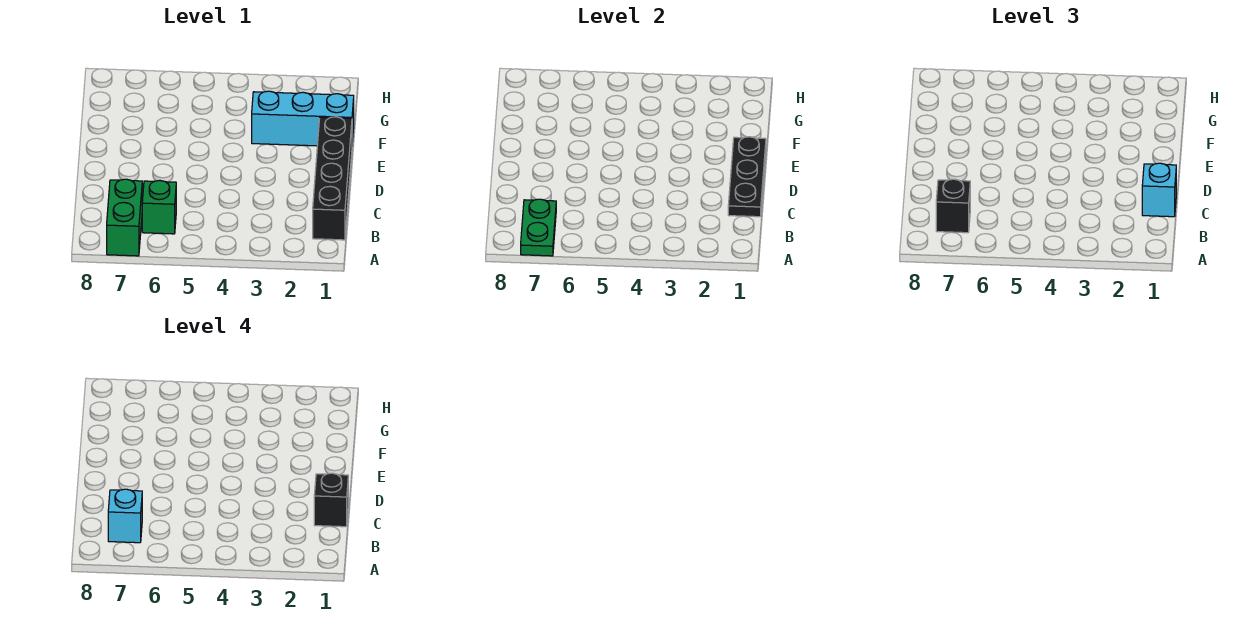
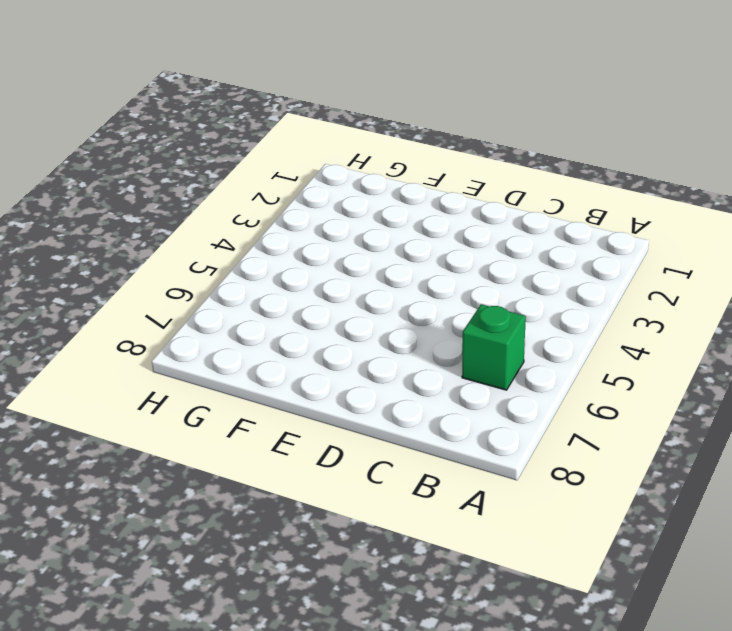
none -> green brick A7:B7 level 1
none -> black brick B1:E1 level 1

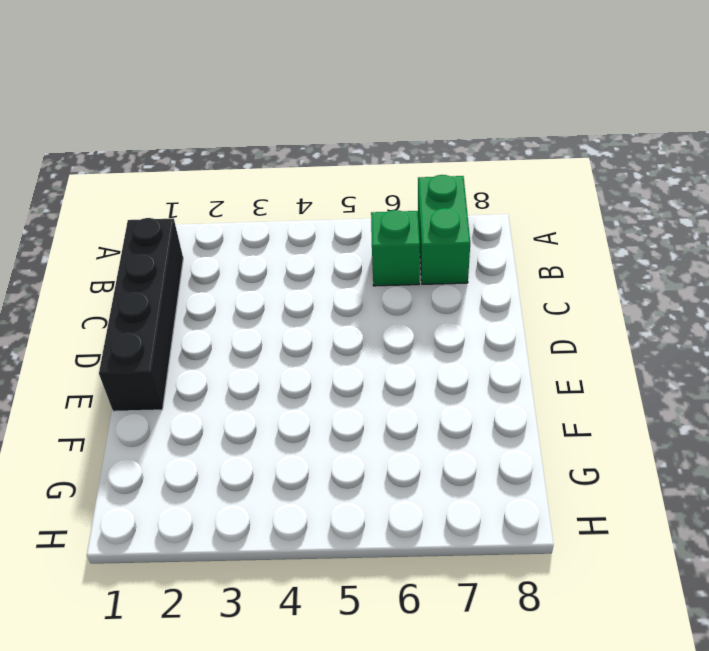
none -> cyan brick F1:F3 level 1
none -> green plate A7:B7 level 2

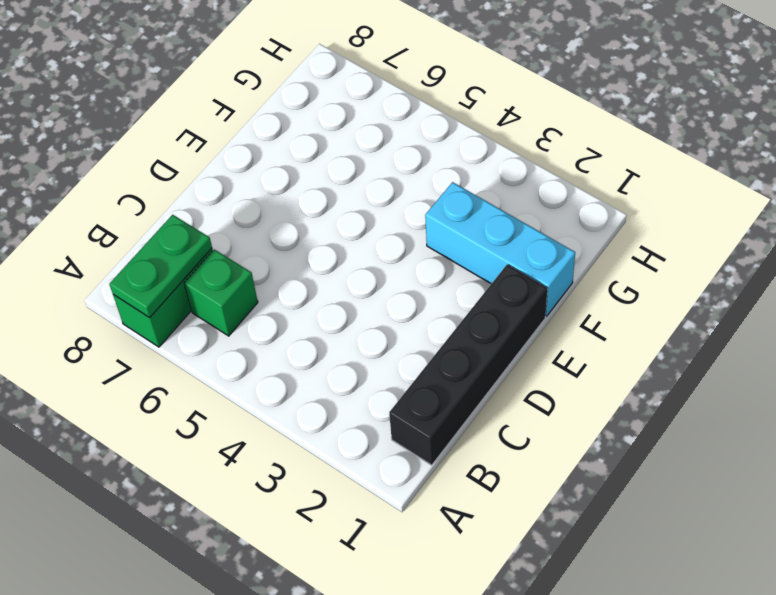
none -> black plate C1:E1 level 2
none -> black brick B7 level 3

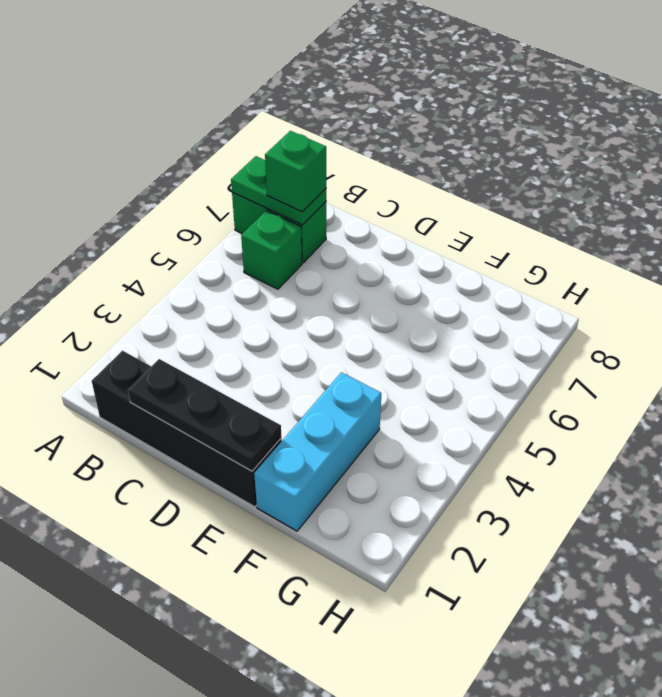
green brick B7 level 3 -> black brick B7 level 3
none -> cyan brick C1 level 3
none -> cyan brick B7 level 4

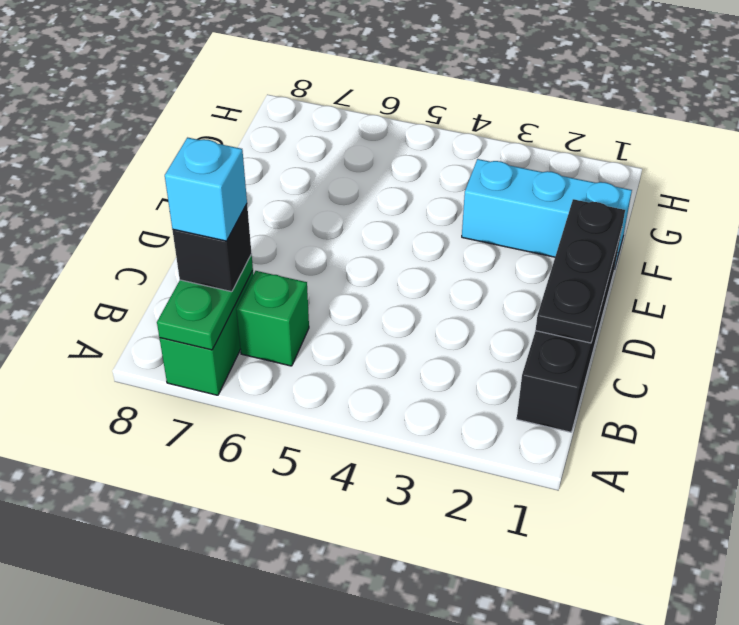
none -> cyan brick C1 level 3
none -> black brick C1 level 4

